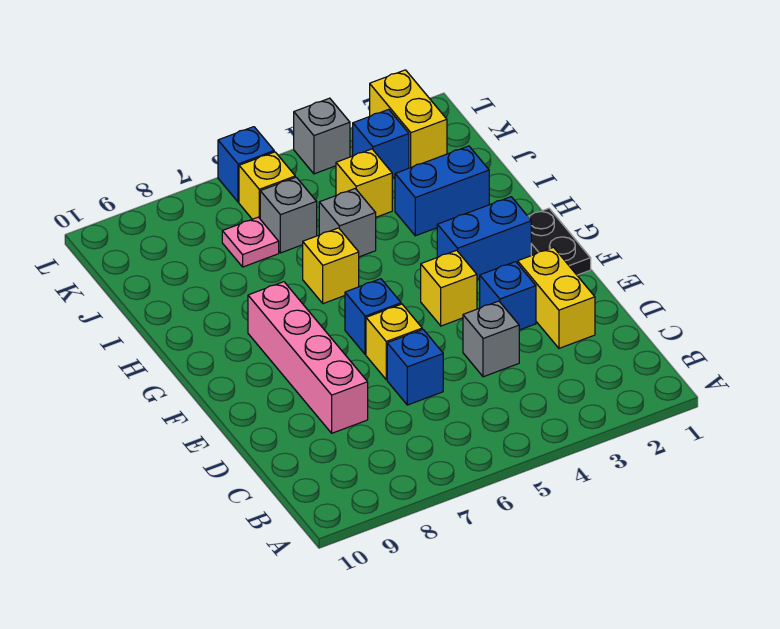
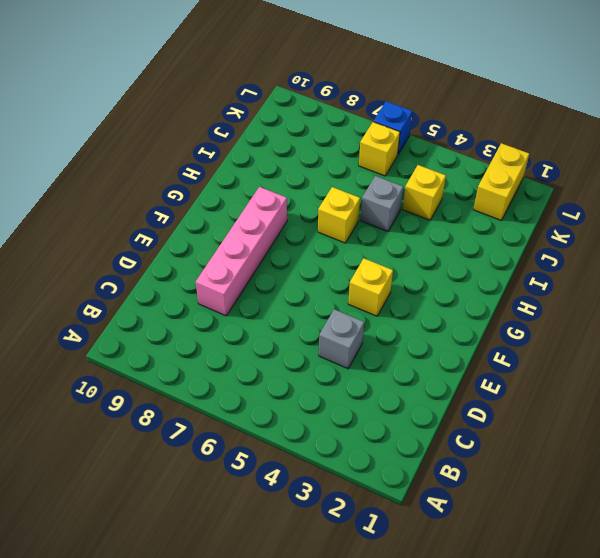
none -> yellow brick D2:E2 level 1
none -> blue brick D6 level 1
none -> blue brick E3 level 1

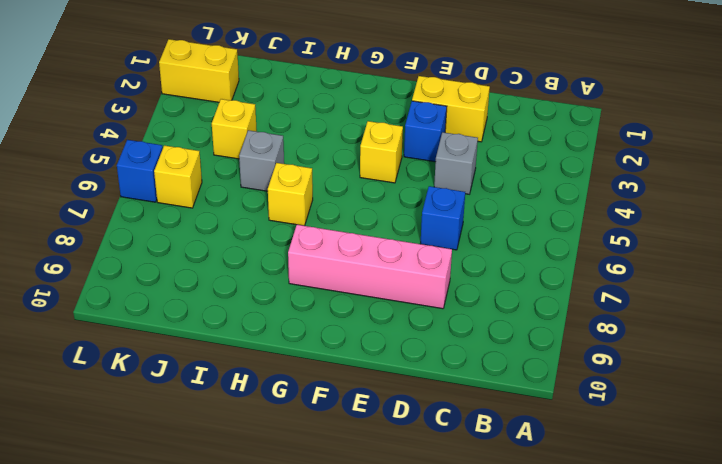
none -> yellow brick E6 level 1
none -> black plate F1:G1 level 1
none -> blue brick F6 level 1

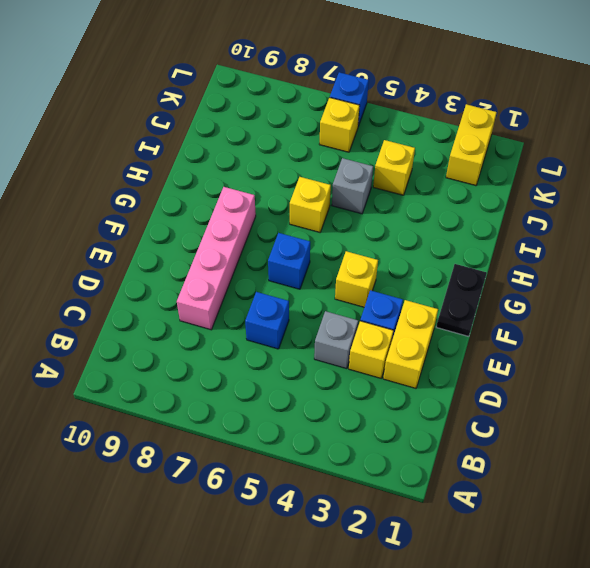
yellow brick D3 level 1 -> yellow brick E6 level 1
none -> blue brick G2:G3 level 1
none -> blue brick I2:I3 level 1
none -> grey brick J6 level 1

